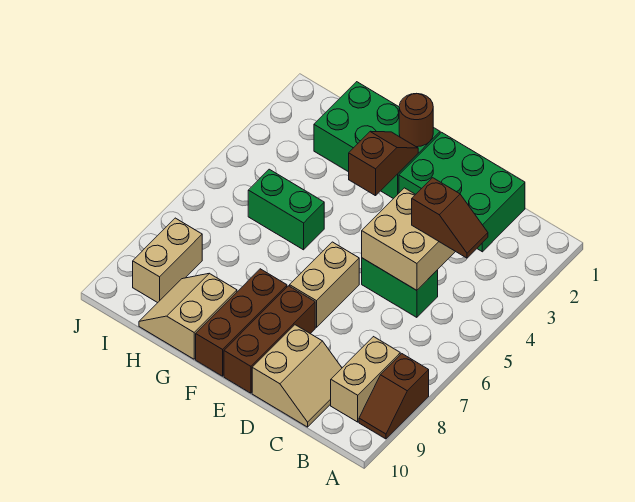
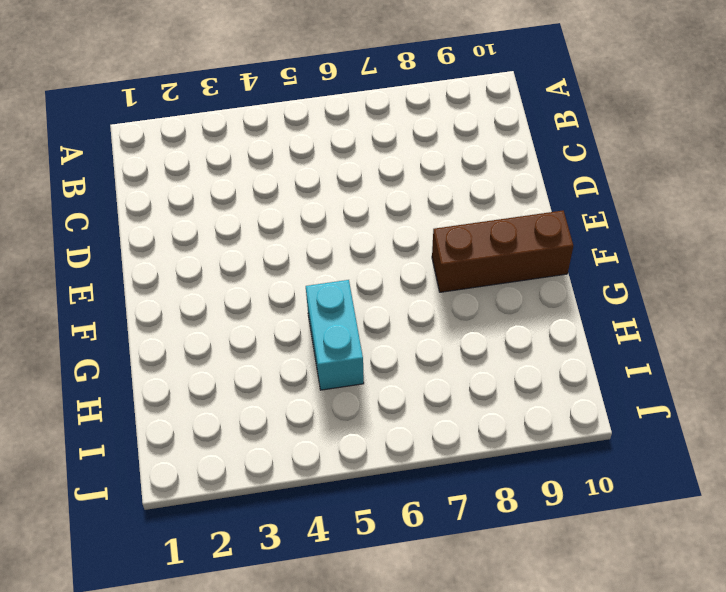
cyan brick G5:H5 level 1 -> green brick G5:H5 level 1
none -> brown slope A8:A9 level 1 top 8
none -> tan brick B8:B9 level 1
none -> green brick C1:E2 level 1

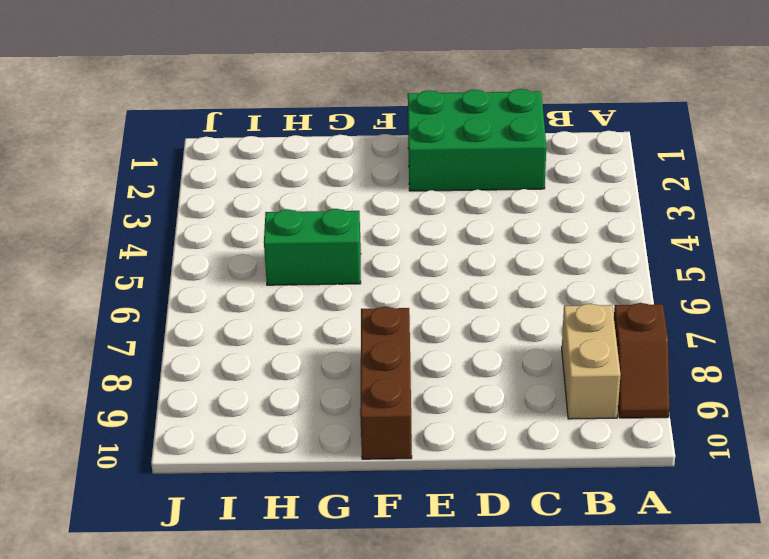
none -> green brick C5:D5 level 1
none -> tan slope C9:D10 level 1 top D
none -> tan brick E6:E7 level 1

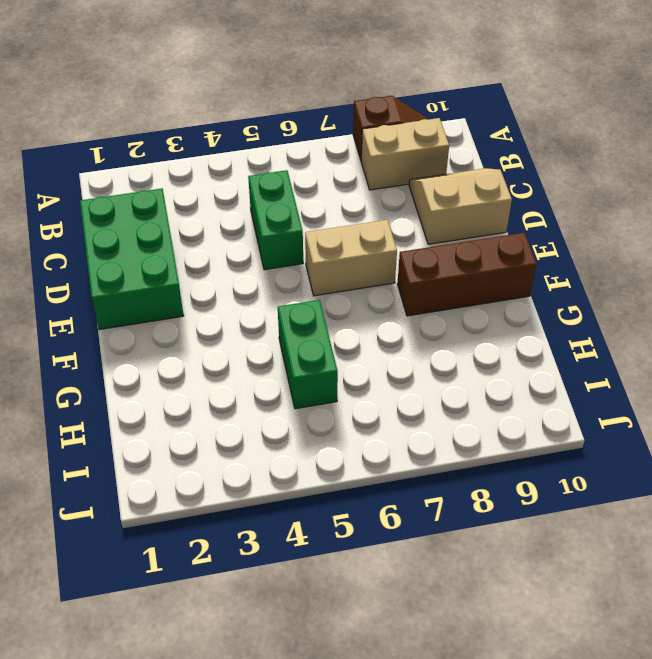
none -> brown brick E8:E10 level 1
none -> green brick F1:H2 level 1
none -> tan slope G9:H10 level 1 top G

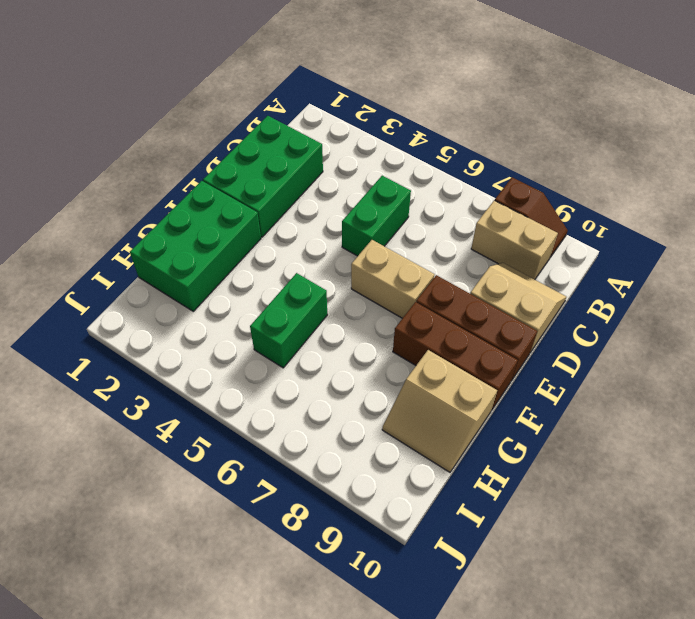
none -> tan brick I8:I9 level 1
none -> tan brick C4:D5 level 2
none -> brown round brick F1 level 2

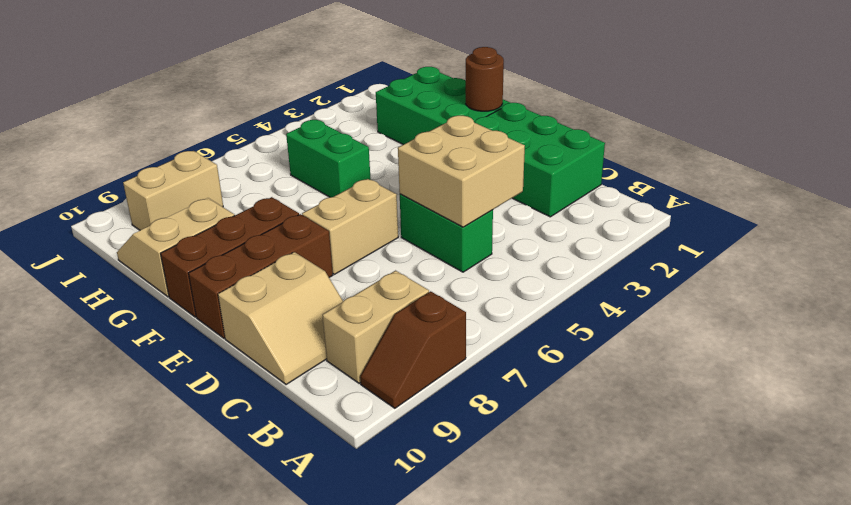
none -> brown slope F2:F3 level 2 top 3
none -> brown slope B4:C4 level 3 top C

